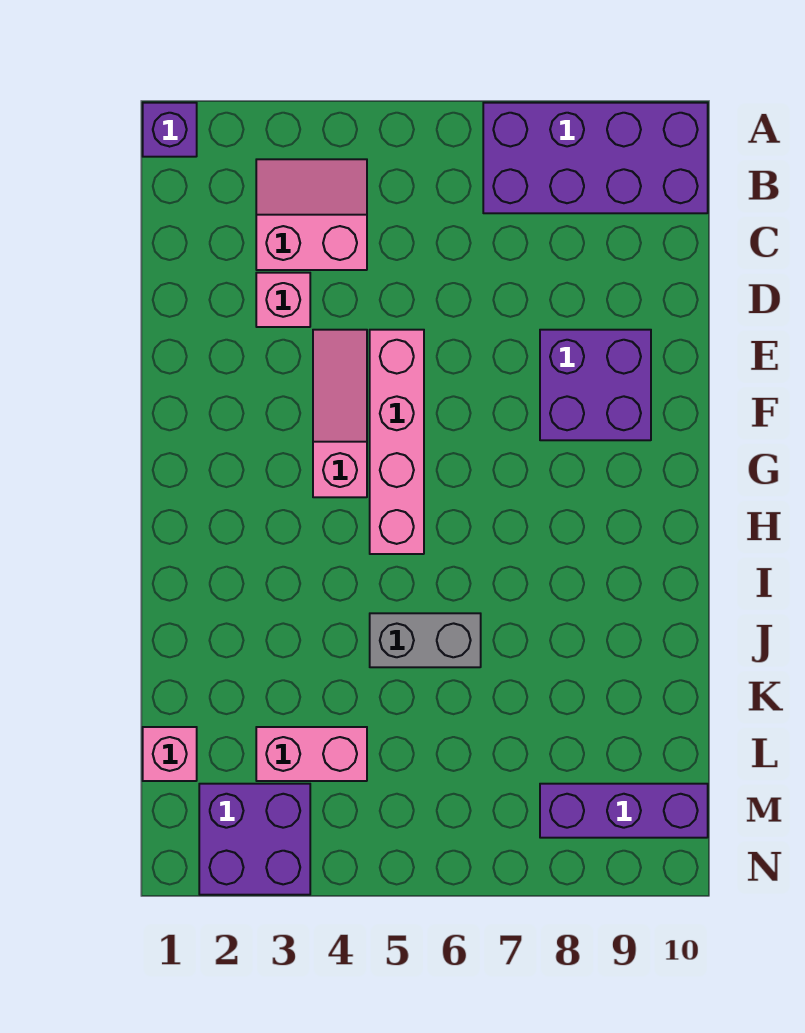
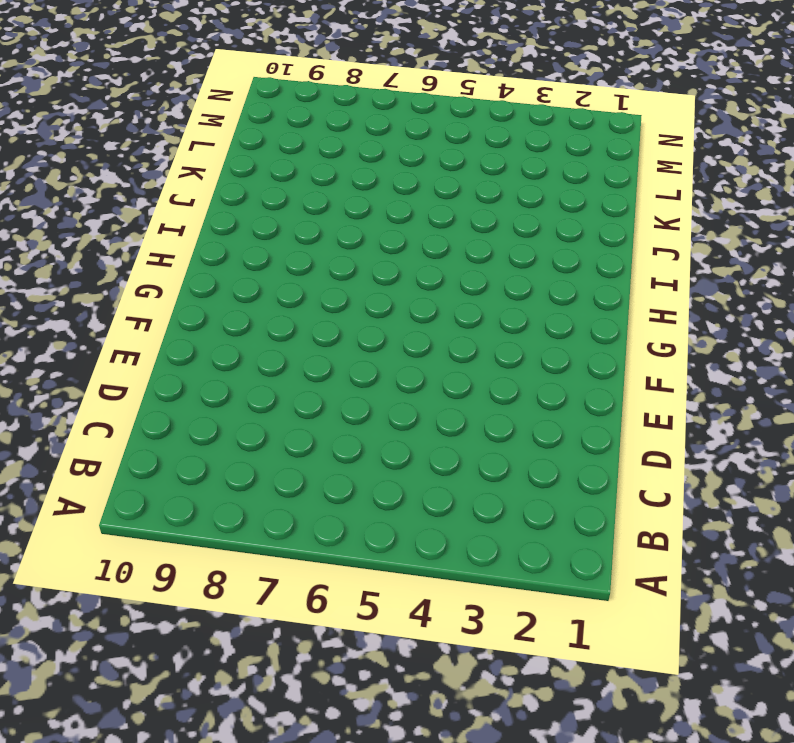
none -> purple brick A1 level 1
none -> purple brick A7:B10 level 1
none -> pink slope B3:C4 level 1 top C

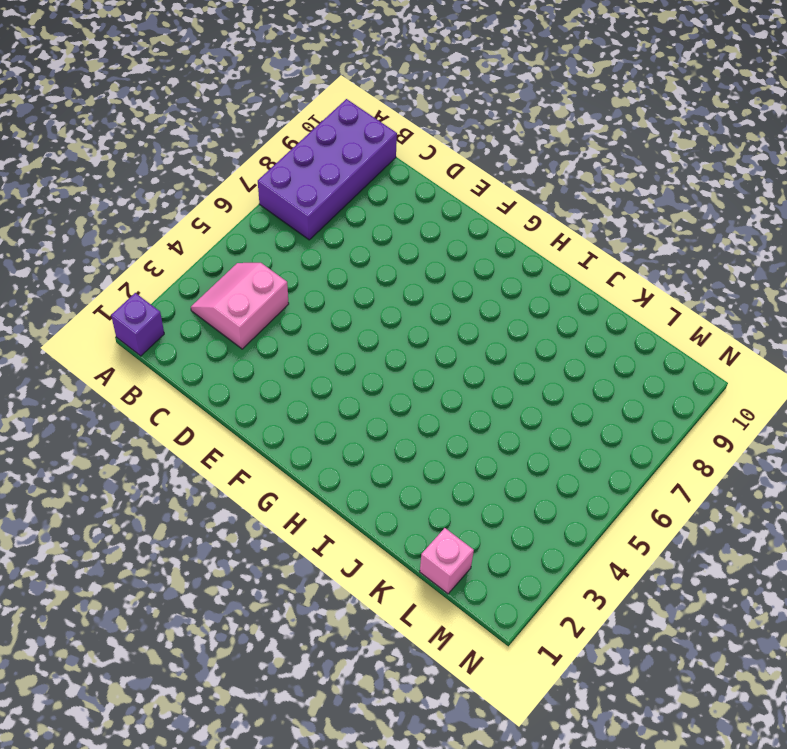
none -> pink brick D3 level 1
none -> pink slope E4:G4 level 1 top G
none -> pink brick E5:H5 level 1

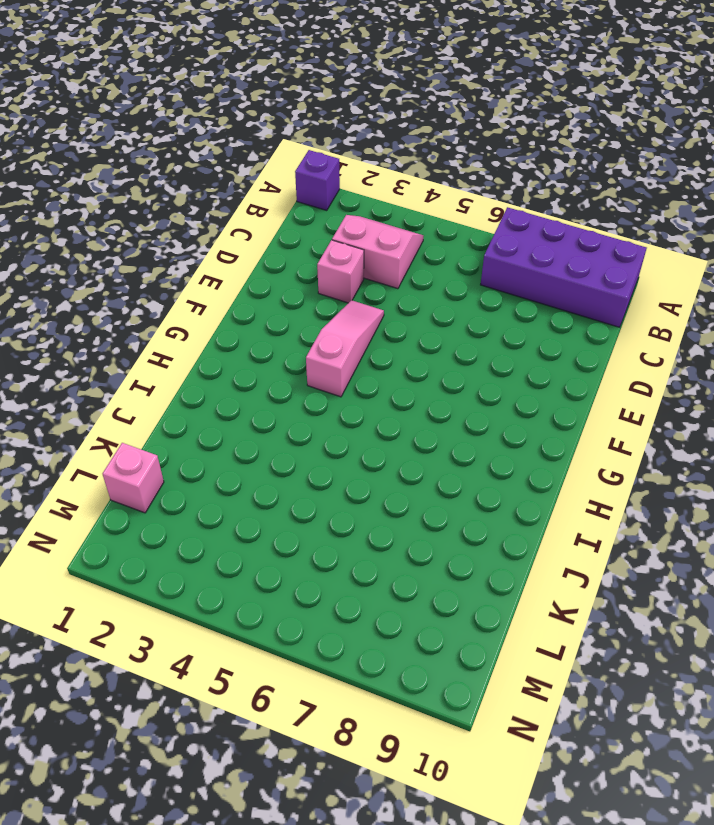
none -> pink brick E5:H5 level 1
none -> purple brick E8:F9 level 1
none -> grey brick J5:J6 level 1

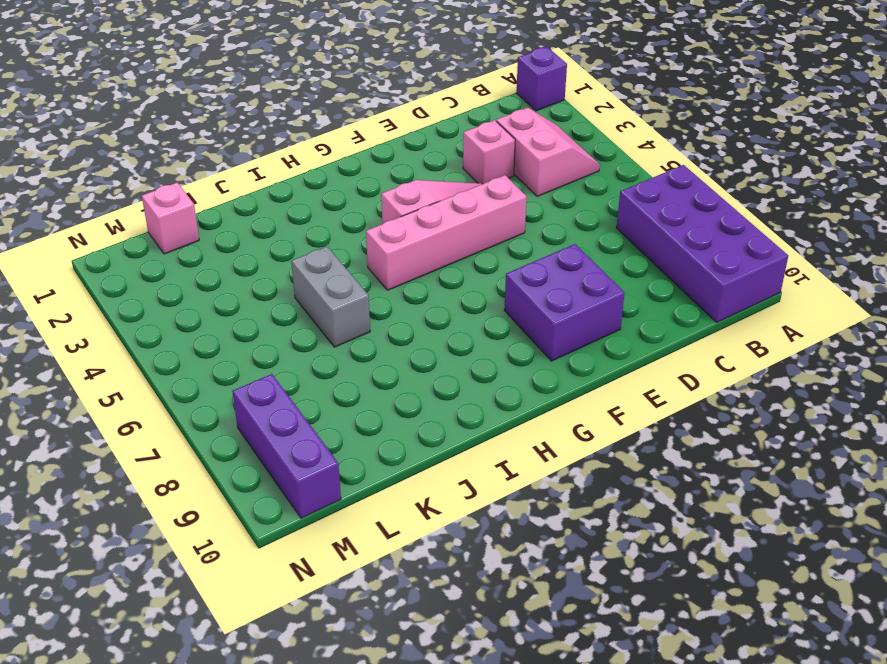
none -> pink brick L3:L4 level 1
none -> purple brick M2:N3 level 1

